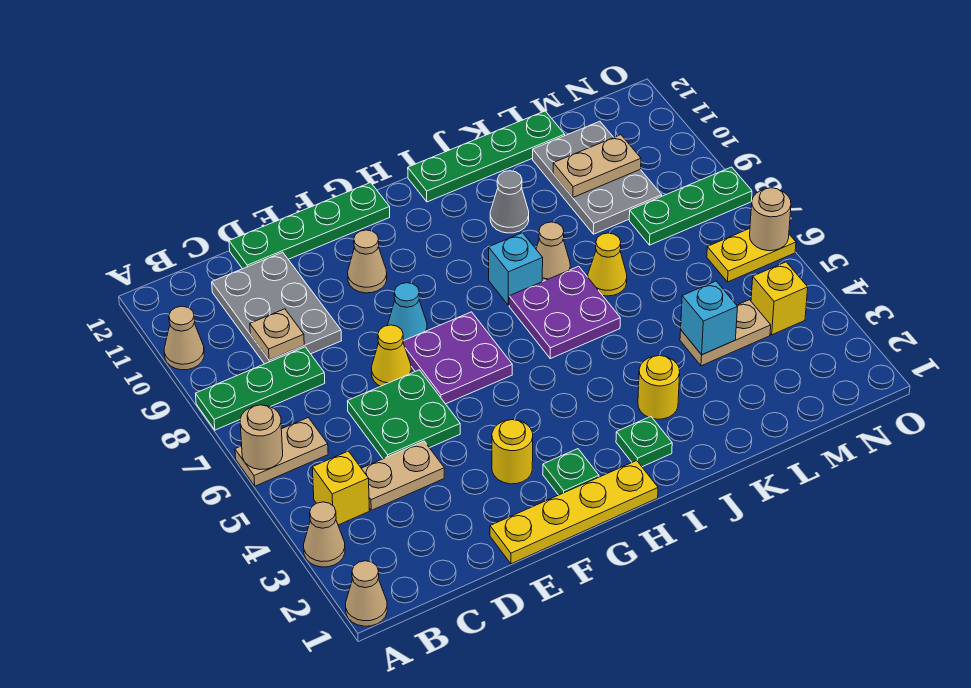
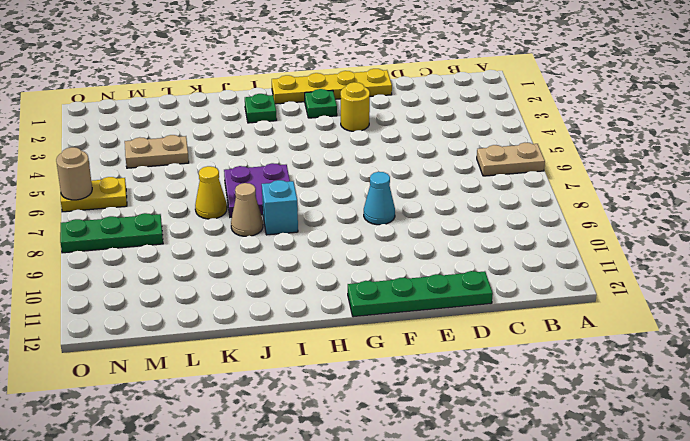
none -> tan cone A1 level 1
none -> tan cone A3 level 1
none -> green plate A8:C8 level 1
none -> tan cone A10 level 1

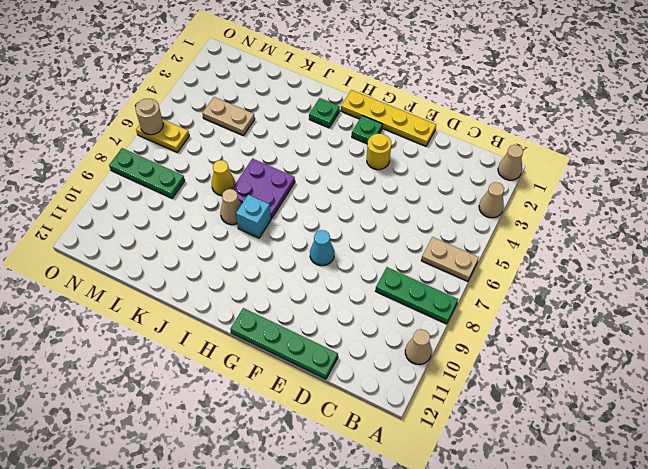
none -> yellow brick B4 level 1
none -> tan plate C4:D4 level 1
none -> grey plate C9:D11 level 1
none -> green plate D5:E6 level 1

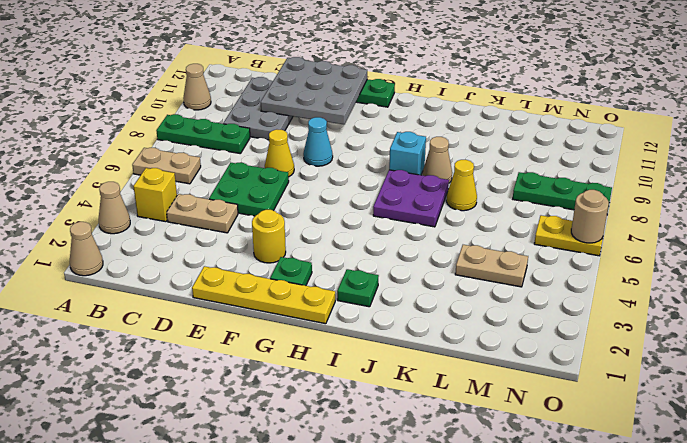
grey plate D10:F12 level 2 -> none
none -> purple plate F6:G7 level 1
none -> tan cone F10 level 1
none -> green plate I12:L12 level 1
none -> yellow round brick J3 level 1

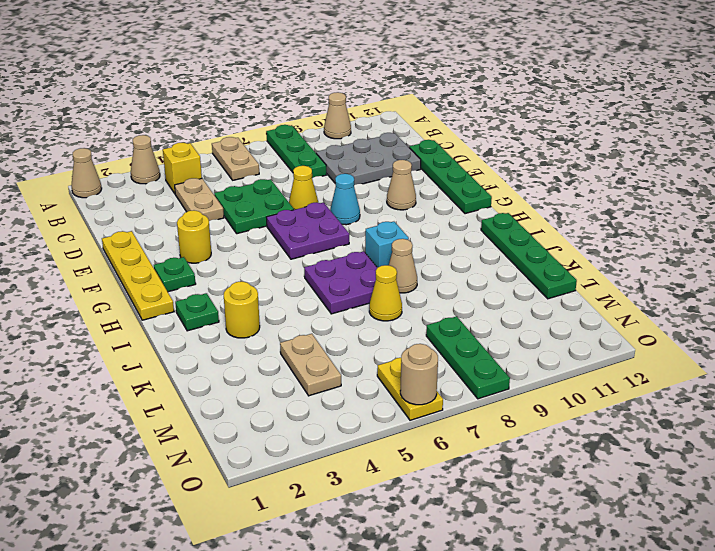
none -> grey cone J10 level 1
none -> grey plate L9:M11 level 1
none -> yellow brick N4 level 1
none -> tan round brick A6 level 2

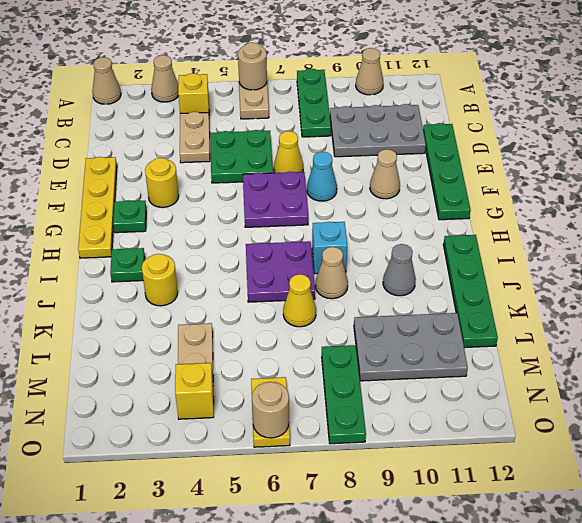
none -> tan plate C9 level 2
none -> cyan brick L4 level 2
none -> tan plate L10:M10 level 2

